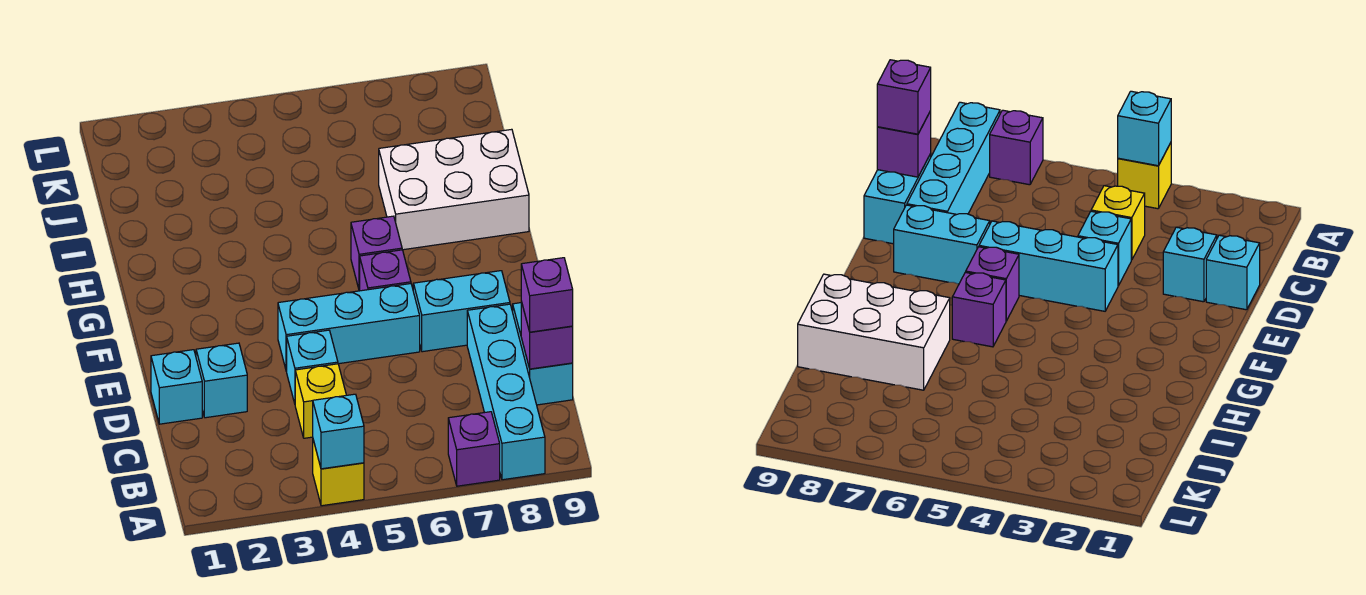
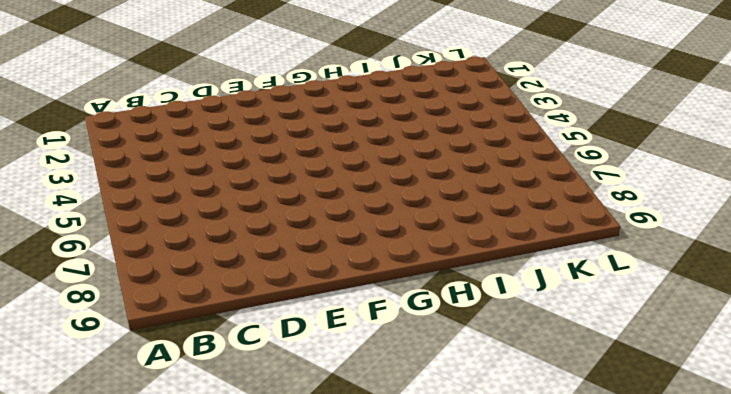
none -> yellow brick A4 level 1
none -> purple brick A7 level 1
none -> cyan brick A8:D8 level 1

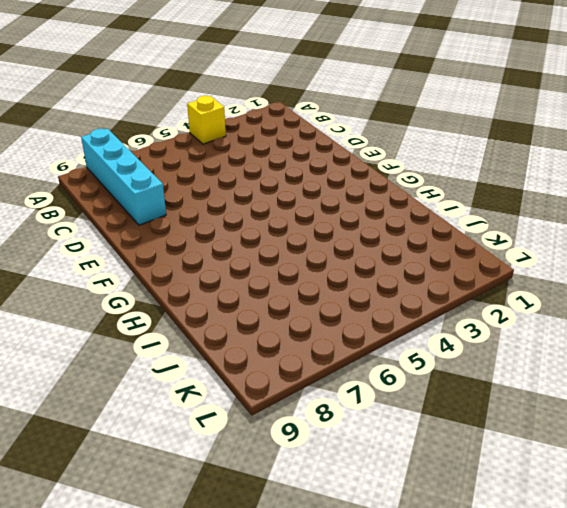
none -> purple brick A7 level 1
none -> yellow brick C4 level 1
none -> cyan brick C9:D9 level 1

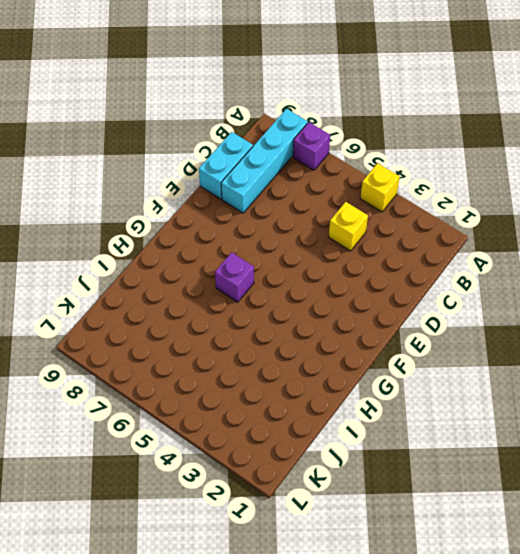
none -> cyan brick D1 level 1
none -> cyan brick D2 level 1
none -> cyan brick D4 level 1

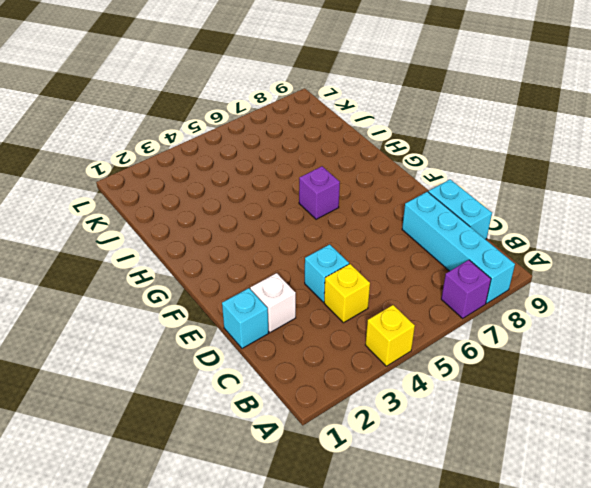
white brick D2 level 1 -> cyan brick D2 level 1
none -> cyan brick E4:E6 level 1
none -> cyan brick E7:E8 level 1
none -> purple brick F6 level 1

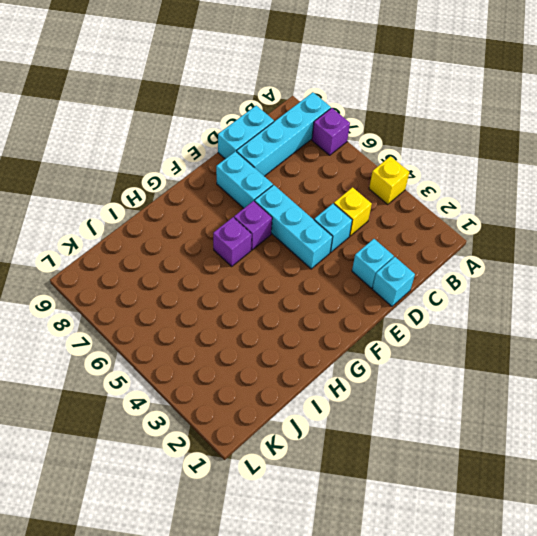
none -> white brick H7:I9 level 1
none -> cyan brick A4 level 2
none -> purple brick C9 level 2

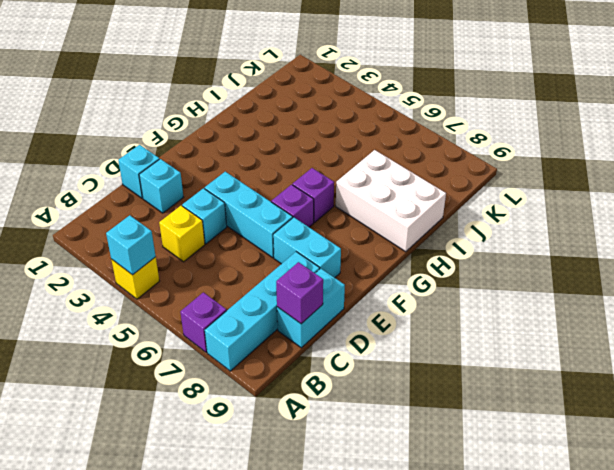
none -> purple brick C9 level 3

